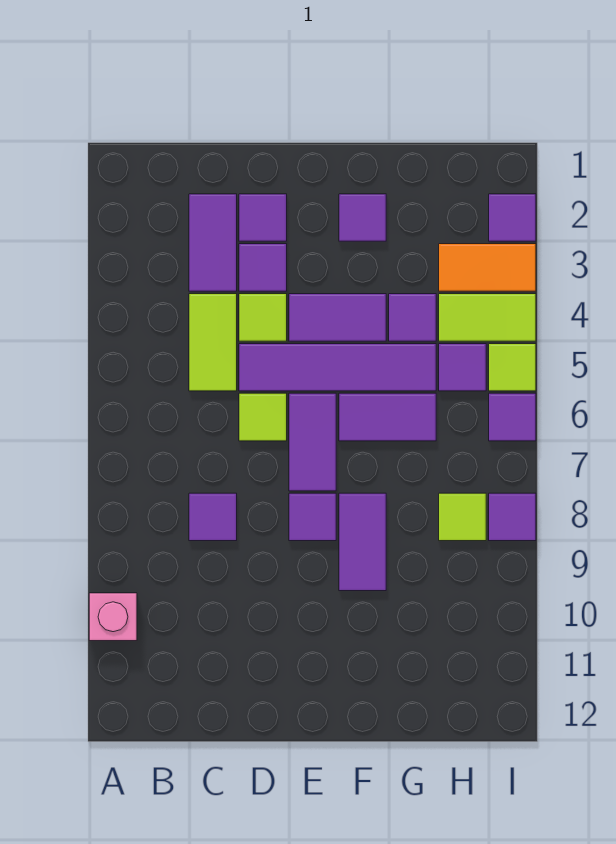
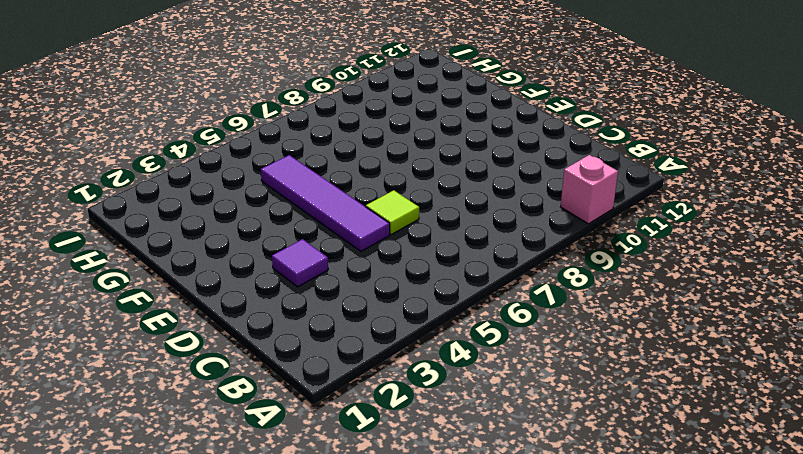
none -> purple tile C2:C3 level 1
none -> lime tile C4:C5 level 1
none -> purple tile C8 level 1

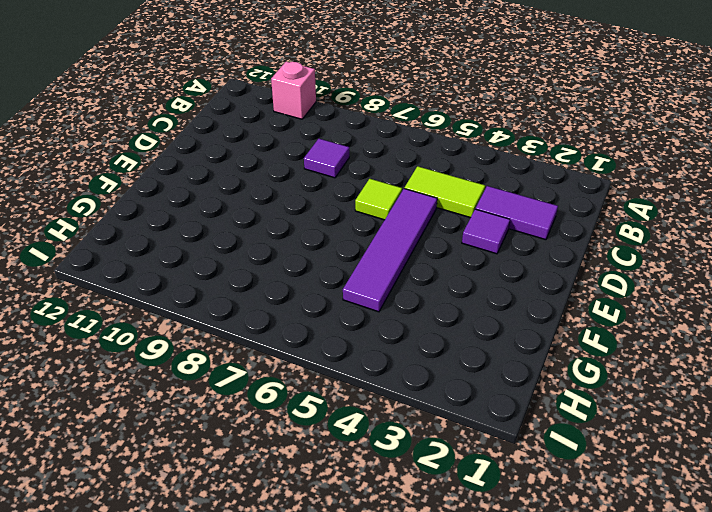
none -> purple tile D2 level 1
none -> lime tile D4 level 1
none -> purple tile E4:F4 level 1

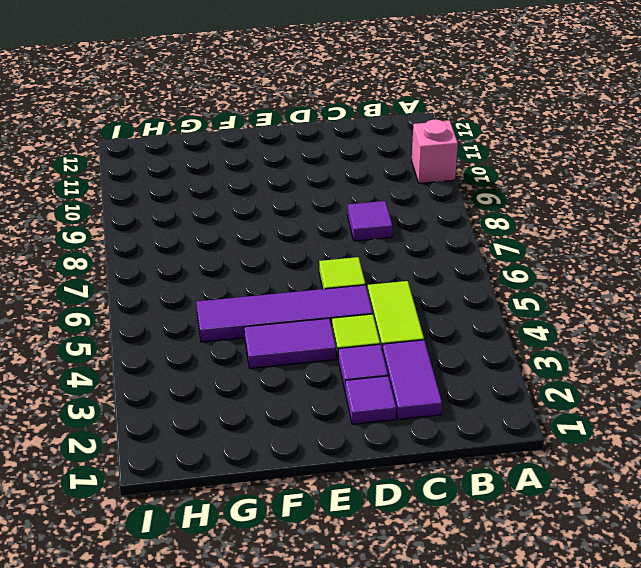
none -> purple tile E6:E7 level 1
none -> purple tile E8 level 1
none -> purple tile F2 level 1

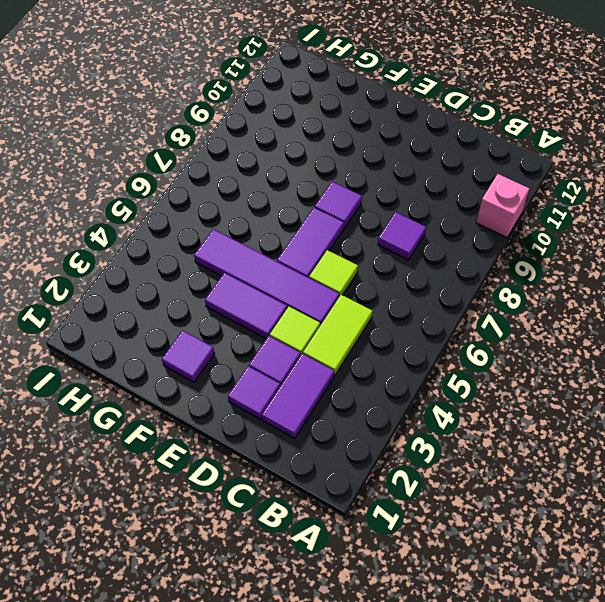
none -> purple tile F6:G6 level 1
none -> purple tile F8:F9 level 1
none -> purple tile G4 level 1

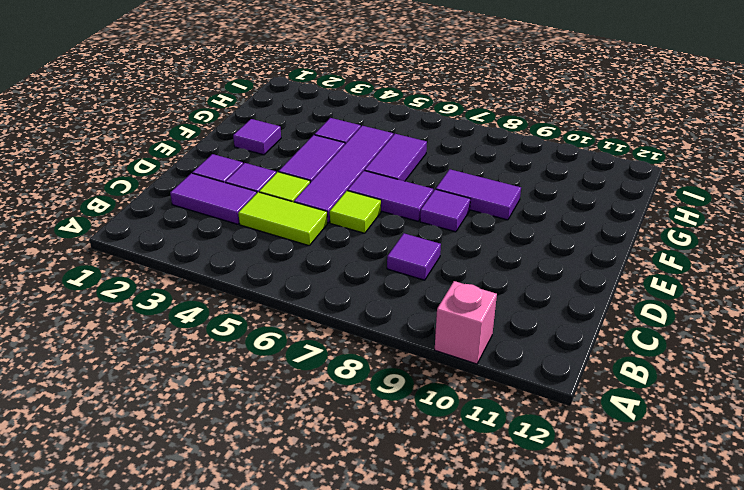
none -> orange tile H3:I3 level 1
none -> lime tile H4:I4 level 1
none -> purple tile H5 level 1

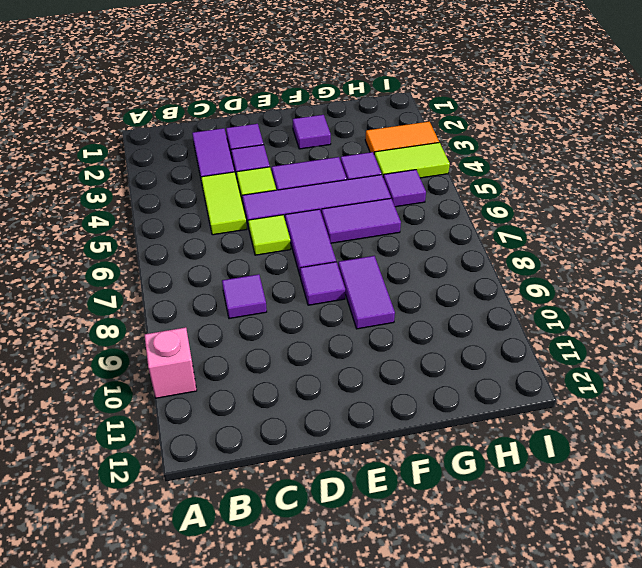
none -> lime tile H8 level 1
none -> purple tile I2 level 1
none -> lime tile I5 level 1

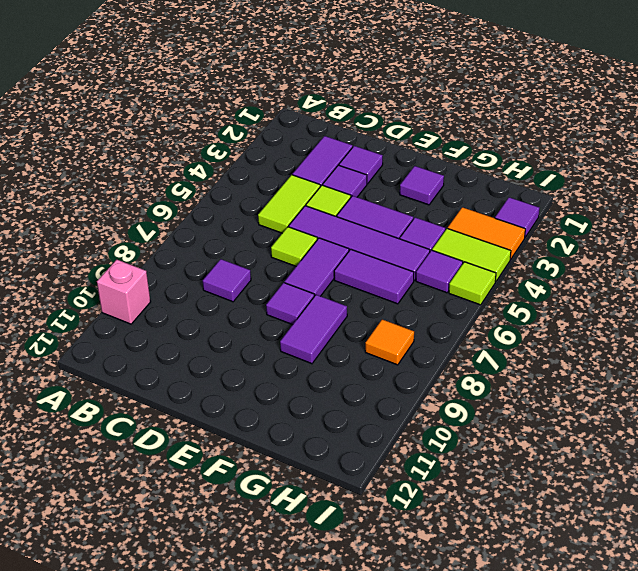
orange tile H8 level 1 -> lime tile H8 level 1
none -> purple tile I6 level 1
none -> purple tile I8 level 1

